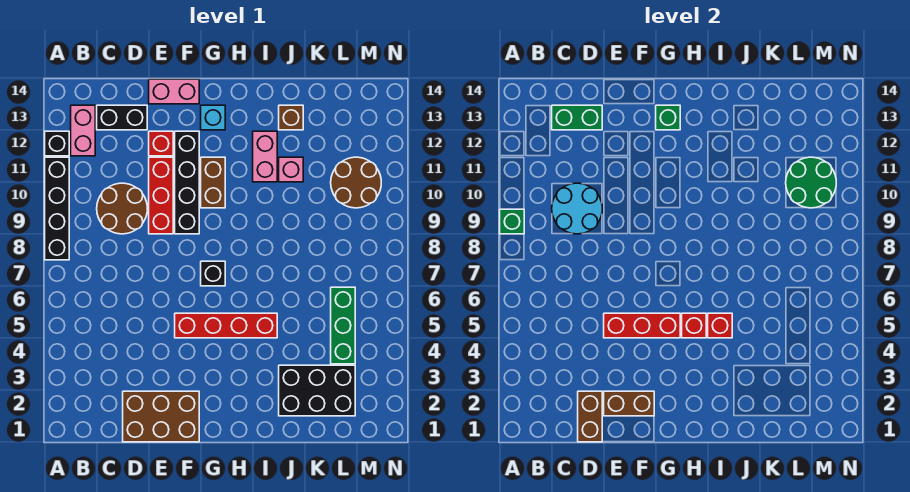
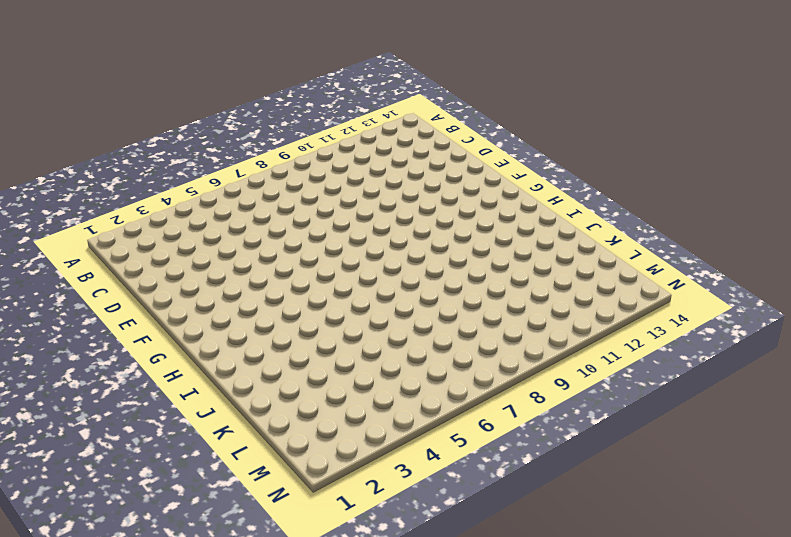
none -> black brick A8:A11 level 1
none -> black brick A12 level 1
none -> pink brick B12:B13 level 1
none -> brown round brick C9:D10 level 1

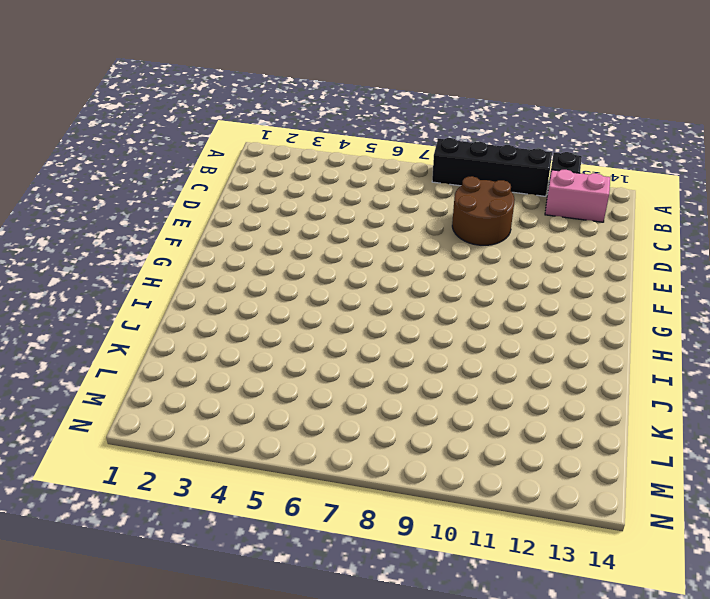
none -> black brick C13:D13 level 1
none -> brown brick D1:F2 level 1
none -> red brick E9:E11 level 1
none -> red brick E12 level 1

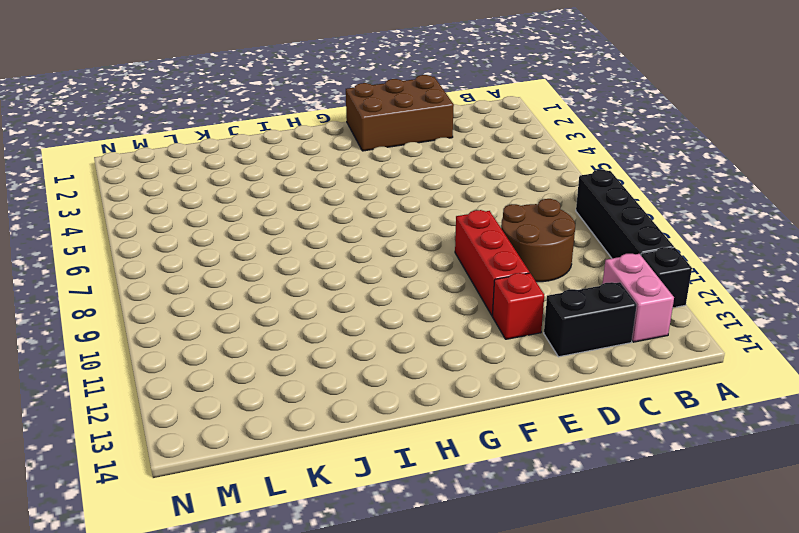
none -> pink brick E14:F14 level 1
none -> red brick F5:I5 level 1
none -> black brick F9:F12 level 1
none -> black brick G7 level 1

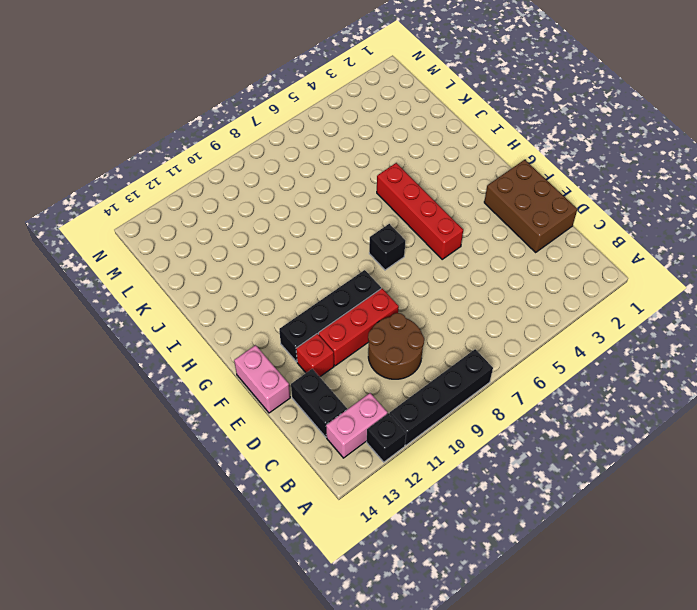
none -> brown brick G10:G11 level 1
none -> cyan brick G13 level 1
none -> pink brick I11:I12 level 1
none -> black brick J2:L3 level 1

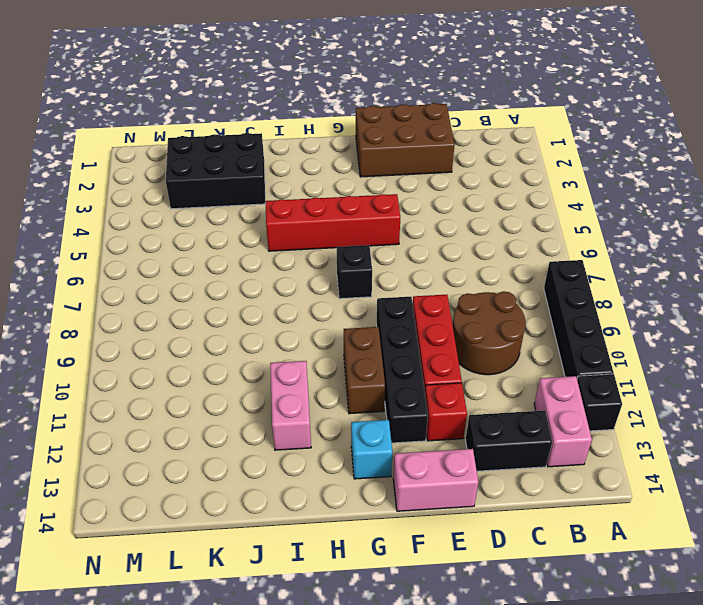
none -> pink brick J11 level 1
none -> brown brick J13 level 1
none -> green brick L4:L6 level 1
none -> brown round brick L10:M11 level 1

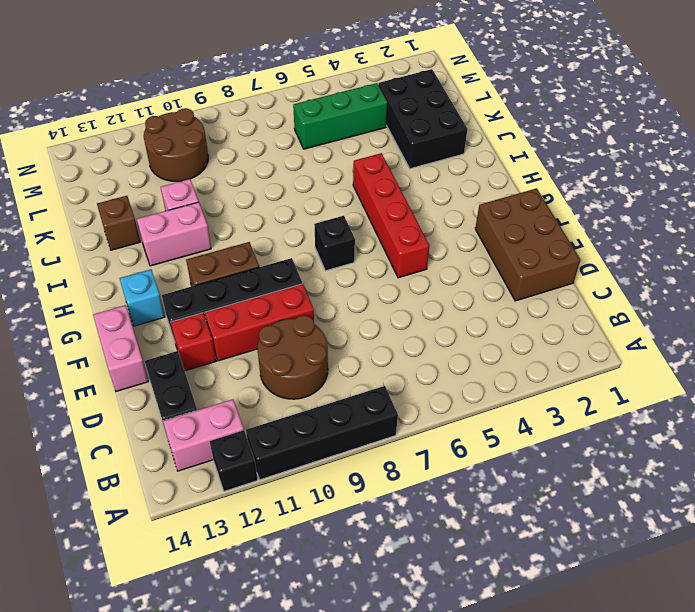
none -> green brick A9 level 2
none -> cyan round brick C9:D10 level 2
none -> green brick C13:D13 level 2
none -> brown brick D1:D2 level 2

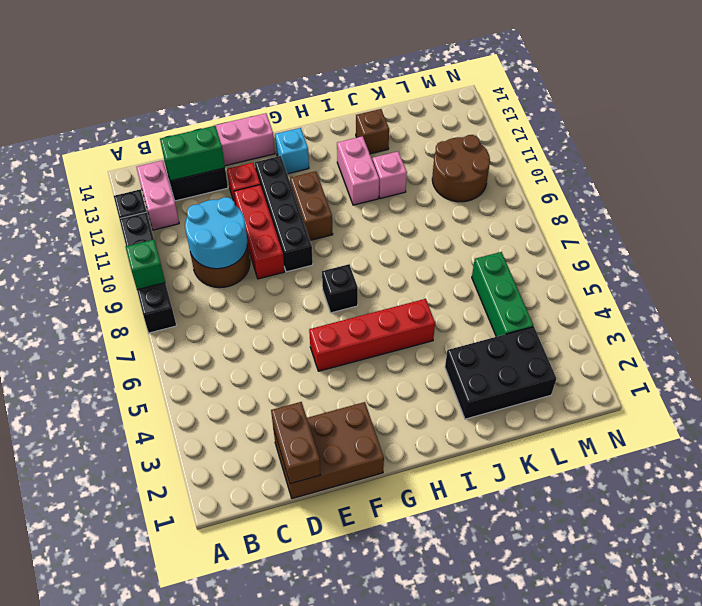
none -> brown brick E2:F2 level 2
none -> red brick E5:G5 level 2
none -> green brick G13 level 2
none -> red brick H5 level 2

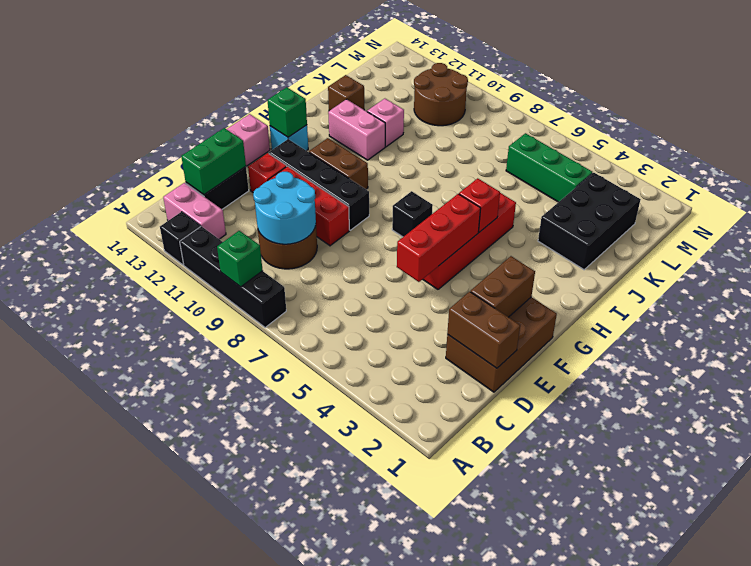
none -> red brick I5 level 2
none -> green round brick L10:M11 level 2

